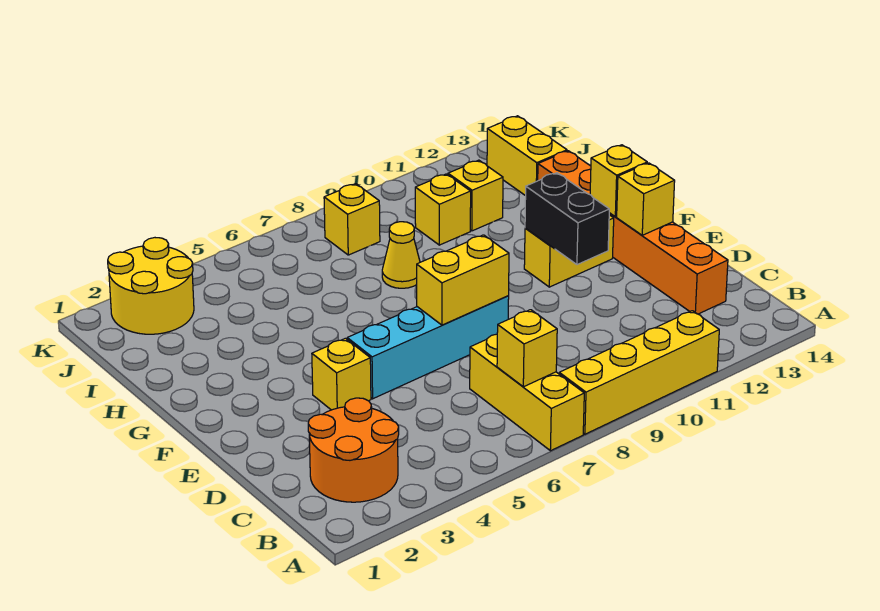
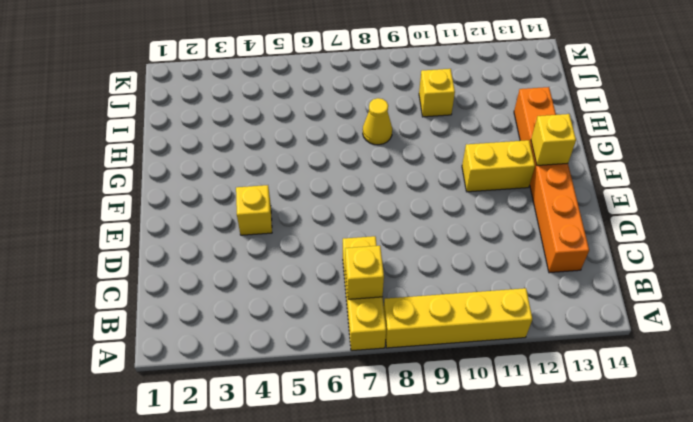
none -> orange round brick B2:C3 level 1
none -> cyan brick E5:E8 level 1
none -> yellow brick I11 level 1

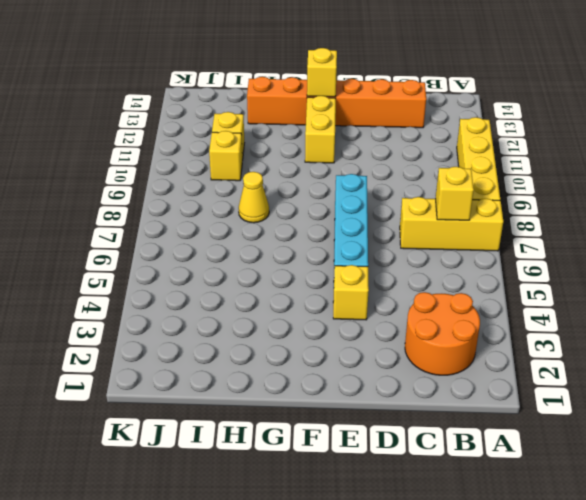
none -> yellow brick I13:J13 level 1
none -> yellow round brick J2:K3 level 1
none -> yellow brick J8 level 1

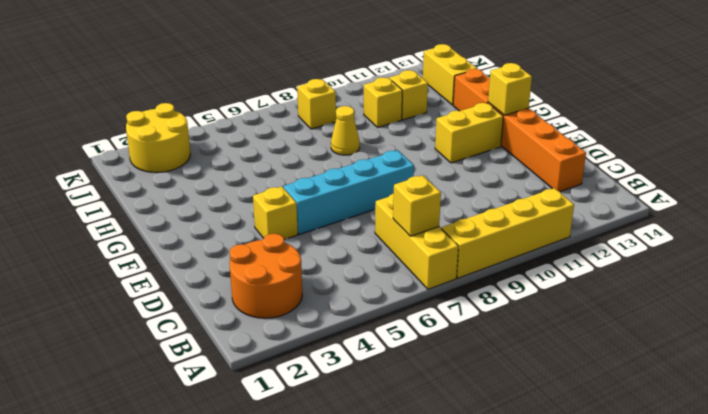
none -> yellow brick E7:E8 level 2
none -> black brick E11:F11 level 2
none -> yellow brick E13 level 2

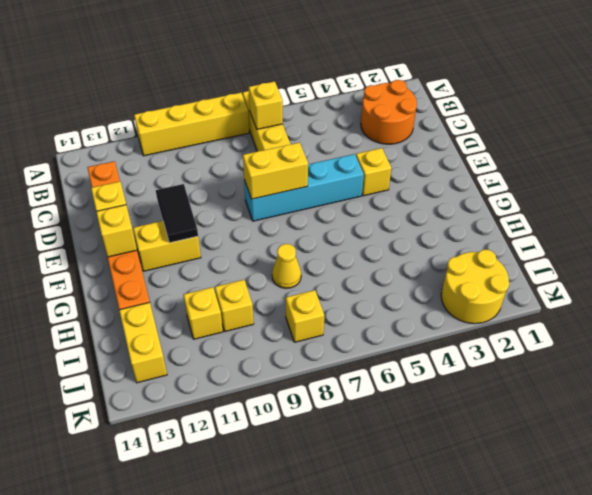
black tile E11:F11 level 2 -> black brick E11:F11 level 2

